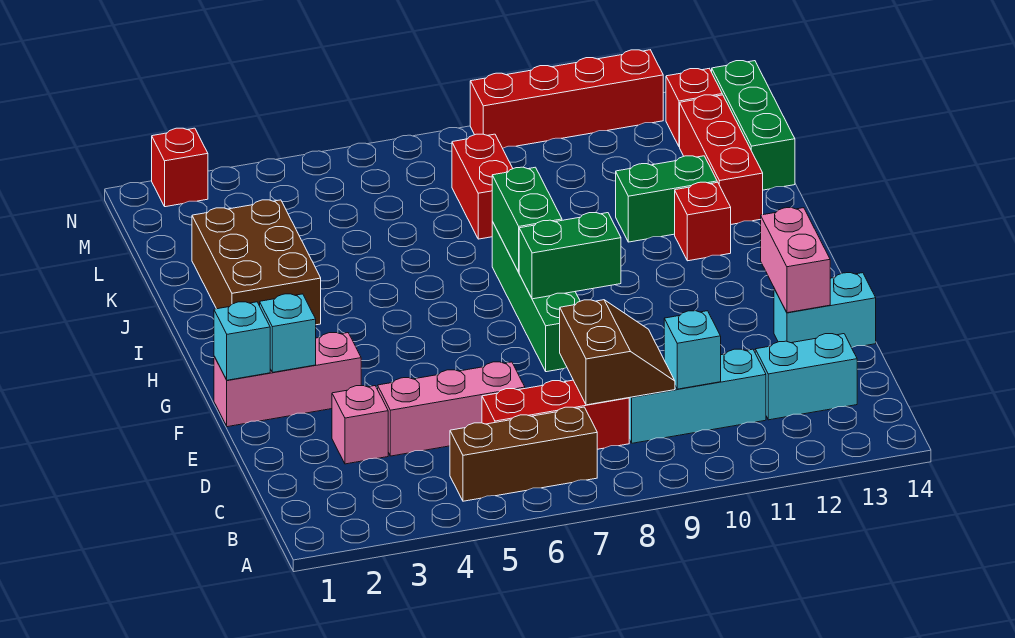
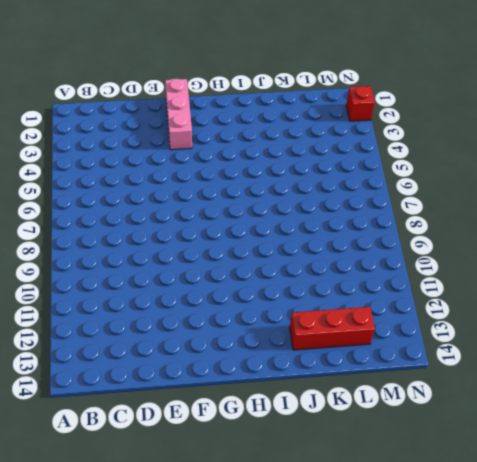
none -> brown brick B5:B7 level 1
none -> red brick C6:C8 level 1
none -> cyan brick C9:C11 level 1

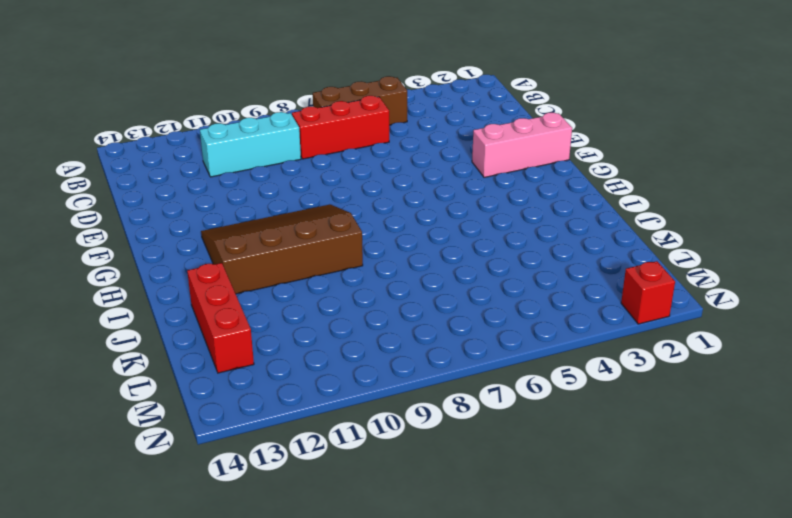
brown slope G9:I12 level 1 top I -> red brick I12 level 1
none -> cyan brick C12:C13 level 1
none -> pink brick D3 level 1
none -> pink brick D4:D6 level 1

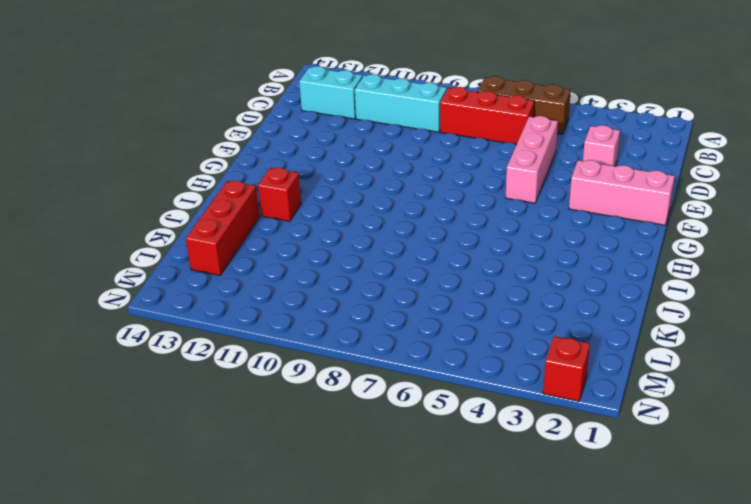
pink brick D5:F5 level 1 -> pink brick D4:D6 level 1
none -> cyan brick E13:E14 level 1
none -> green brick F8:I8 level 1
none -> brown brick I2:K3 level 1

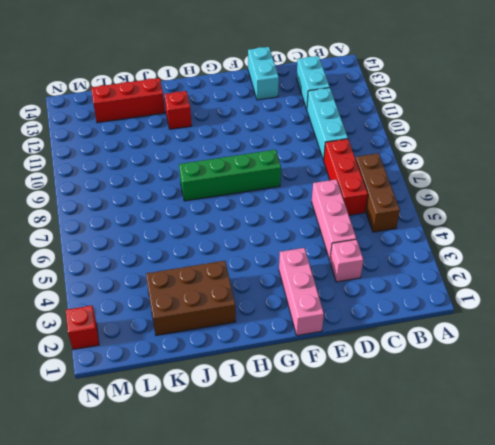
none -> green brick J11:J12 level 1
none -> red brick K8:L8 level 1
none -> green brick K14:M14 level 1

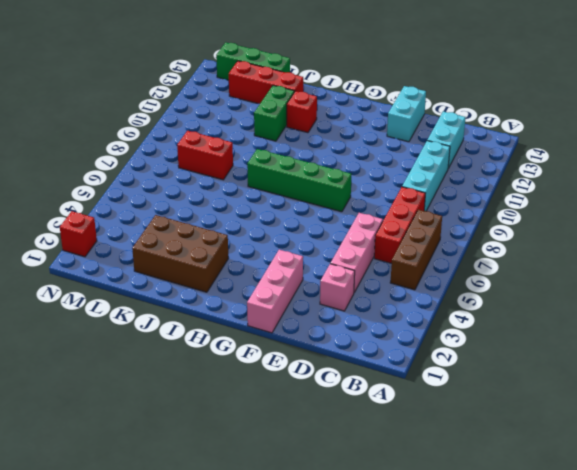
none -> red brick M13 level 1
none -> red brick N9:N12 level 1
none -> brown slope C8:D9 level 2 top 8

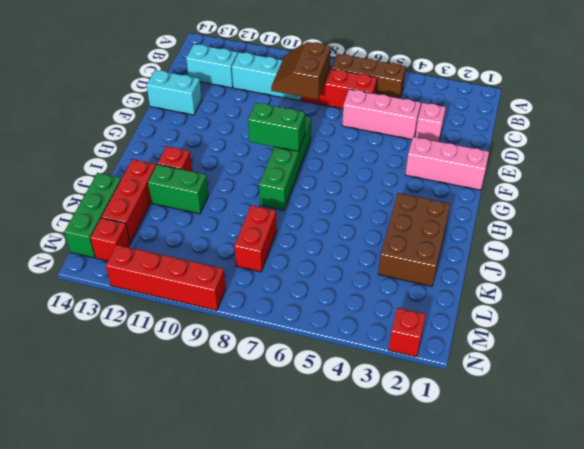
none -> cyan brick C10 level 2
none -> pink brick E13:F13 level 2
none -> cyan brick F1 level 2

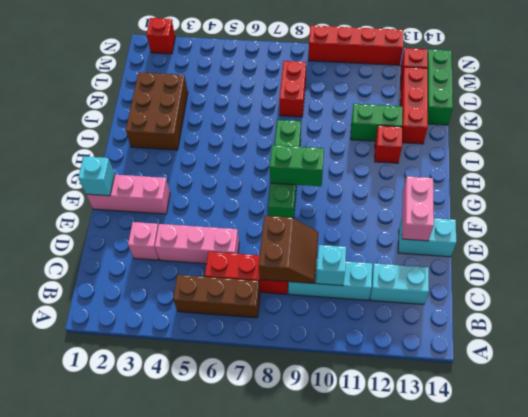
none -> cyan brick F2 level 2
none -> green brick H8:I8 level 2

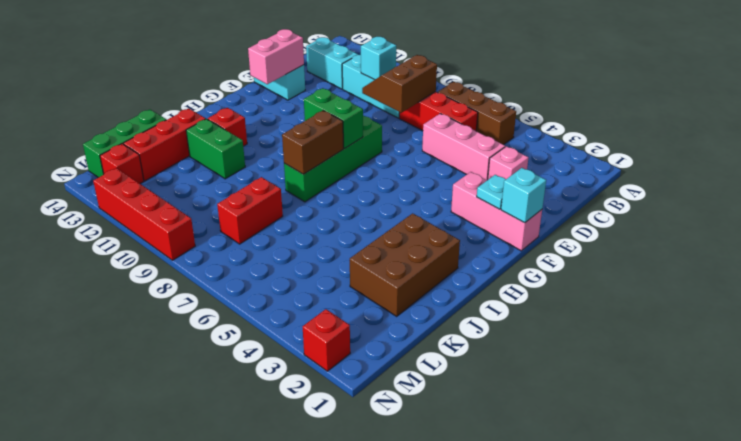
cyan plate F2 level 2 -> cyan brick F2 level 2
brown brick H8:I8 level 2 -> green brick H8:I8 level 2

